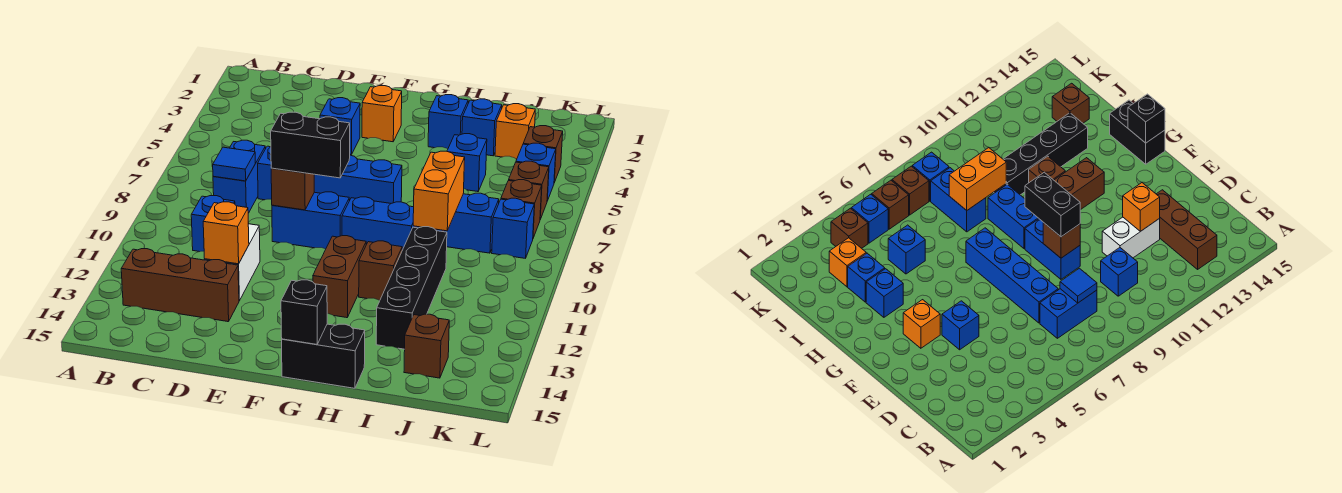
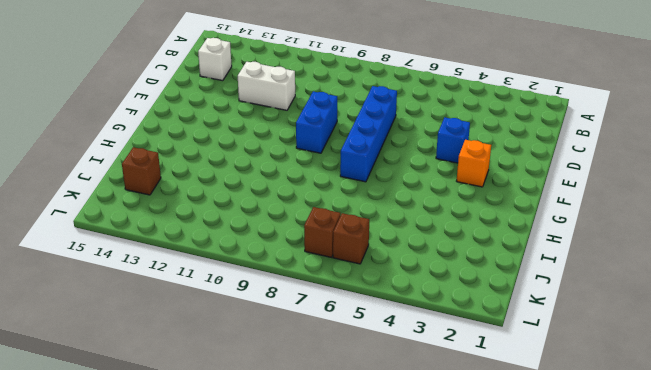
white brick C14 level 1 -> none
none -> brown brick B13:D13 level 1
none -> blue brick C7:C8 level 1
none -> blue brick C10 level 1
none -> blue brick G9:H9 level 1

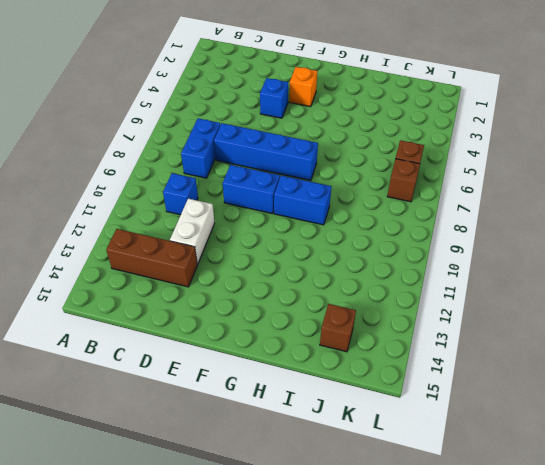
none -> brown brick G11:G12 level 1
none -> black brick G15:H15 level 1
none -> blue brick H3 level 1
none -> brown brick H11 level 1

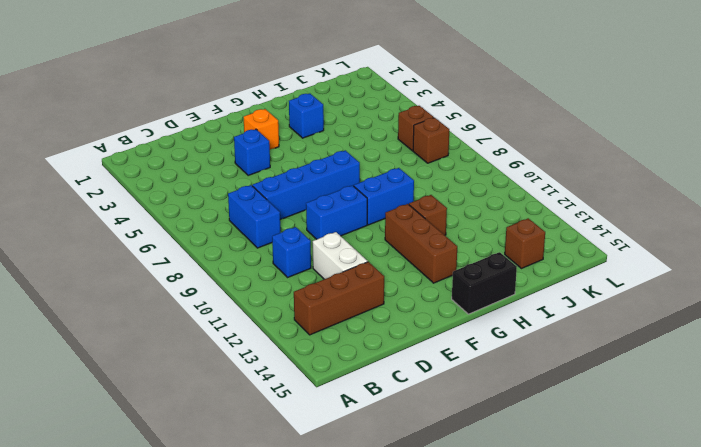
brown brick G11:G13 level 1 -> brown brick G11:G12 level 1
none -> blue brick I3 level 1
none -> blue brick I5 level 1
none -> blue brick I8:J8 level 1
none -> black brick I10:I13 level 1

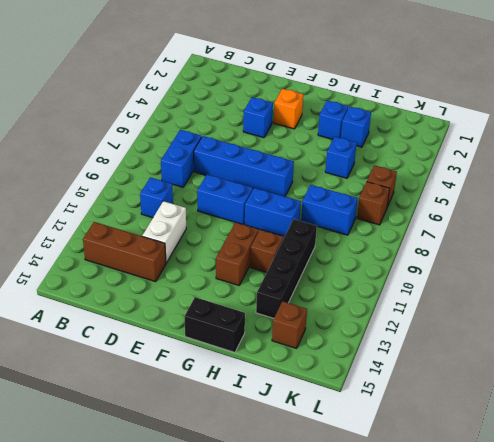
none -> orange brick J3 level 1
none -> brown brick K4 level 1
none -> blue brick K5 level 1
none -> blue brick K8 level 1

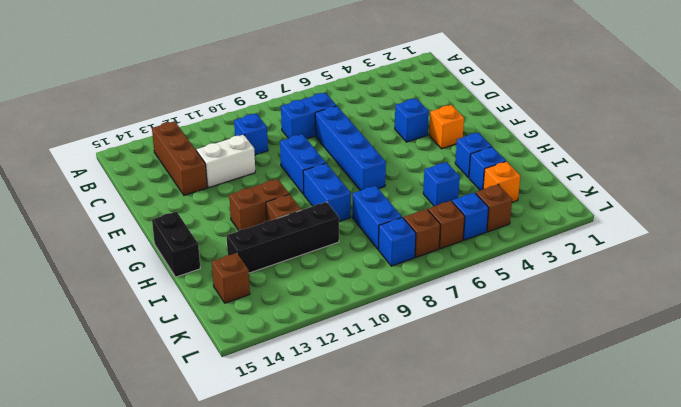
none -> blue tile C8 level 2
none -> orange brick D12 level 2
none -> brown brick E9 level 2
none -> black brick G15 level 2

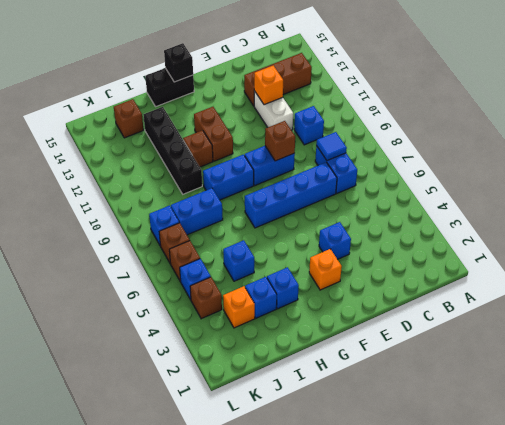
none -> orange brick I8:I9 level 2
none -> black brick E9:F9 level 3

